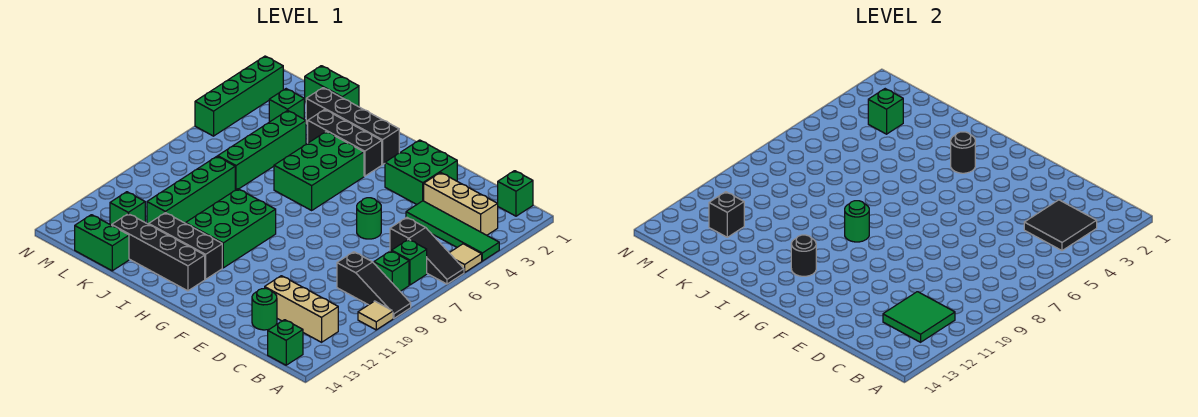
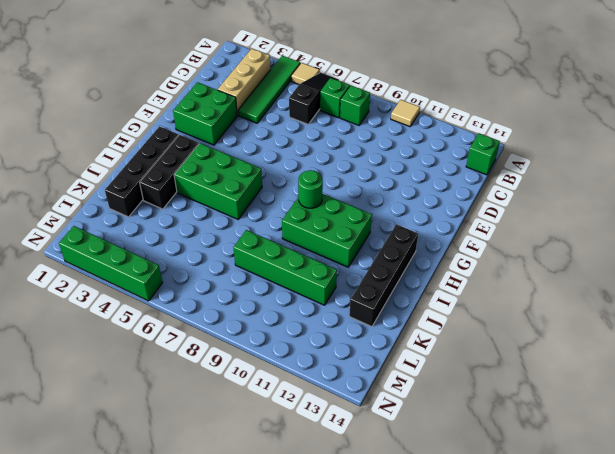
none -> black slope A9:C9 level 1 top C
none -> green brick B1 level 1
none -> tan brick B12:D12 level 1
none -> green round brick D13 level 1

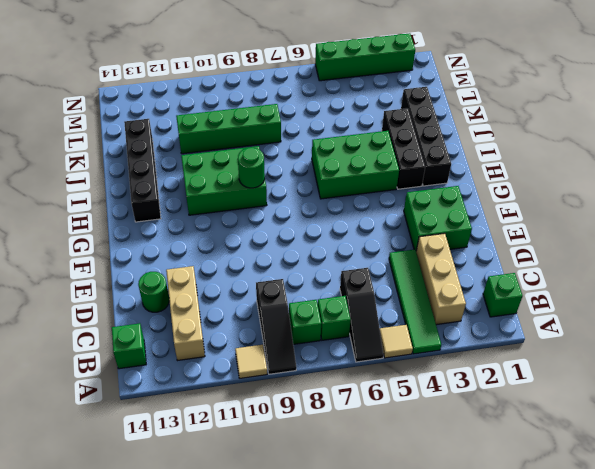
none -> green round brick E6 level 1
none -> black brick H12:J12 level 1
none -> green brick K1:L1 level 1
none -> green brick K4:K7 level 1

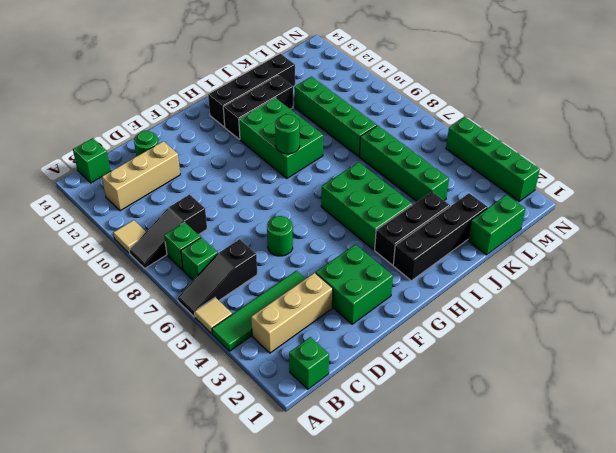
none -> green brick K14:L14 level 1
none -> green brick L3 level 1
none -> green brick L12 level 1
none -> black tile B3:C4 level 2

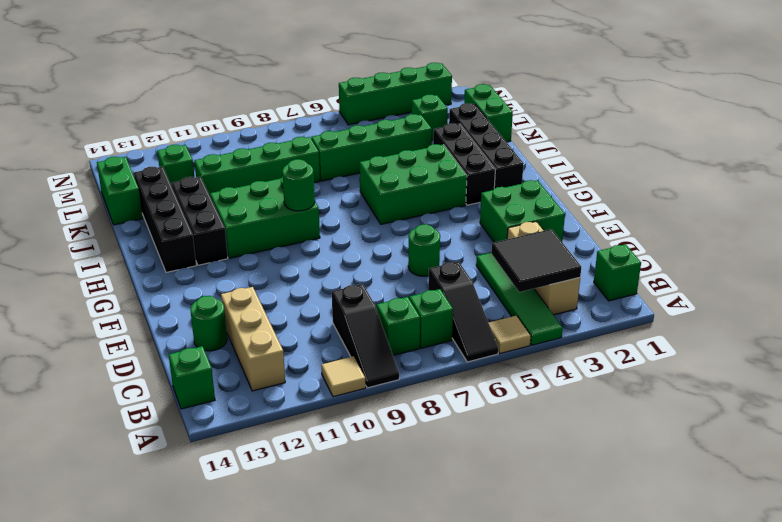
none -> green tile B11:C12 level 2
none -> black round brick H3 level 2
none -> black round brick H12 level 2
none -> green brick L3 level 2

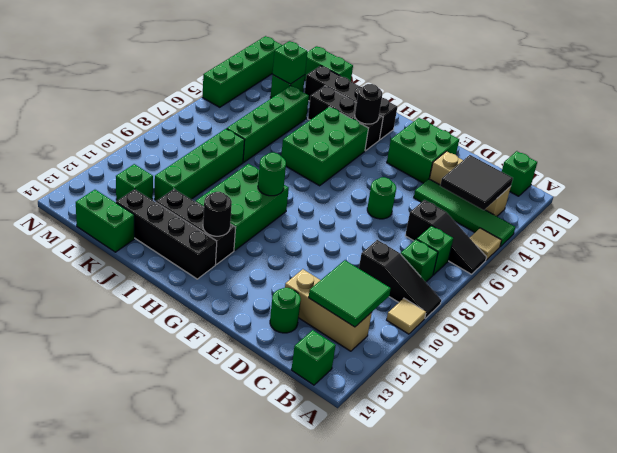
none -> black brick L12 level 2

